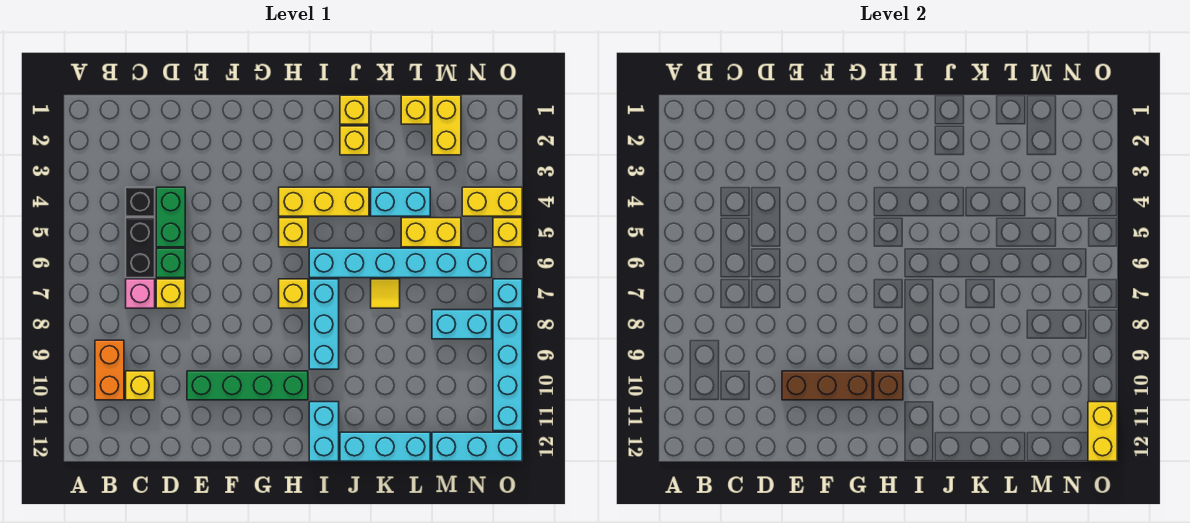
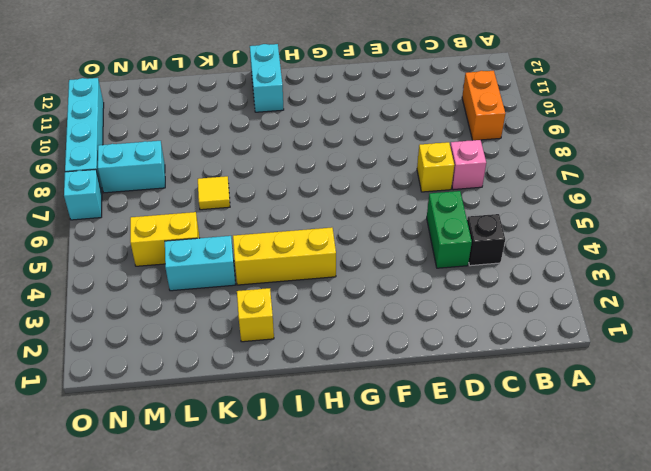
none -> black brick C5:C6 level 1
none -> yellow brick C10 level 1
none -> green brick D6 level 1
none -> green brick E10:H10 level 1

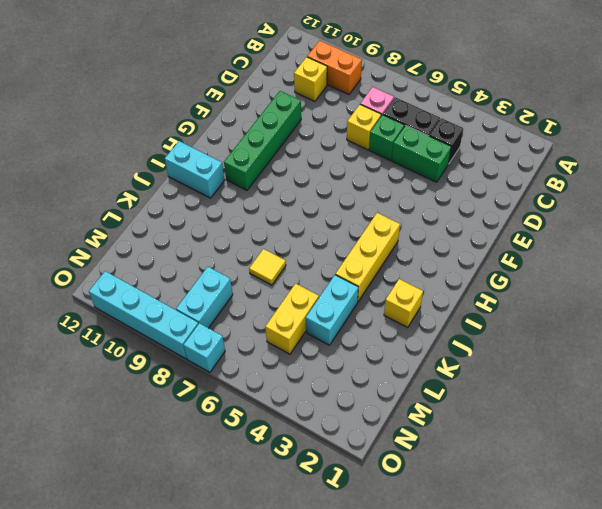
none -> yellow brick H5 level 1
none -> yellow brick H7 level 1
none -> cyan brick I6:N6 level 1
none -> cyan brick I7:I9 level 1

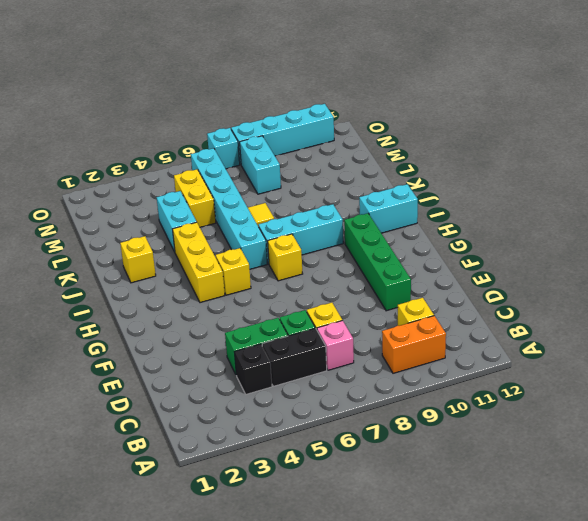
none -> yellow brick J1 level 1
none -> cyan brick J12:L12 level 1
none -> yellow brick L1 level 1
none -> yellow brick M1:M2 level 1

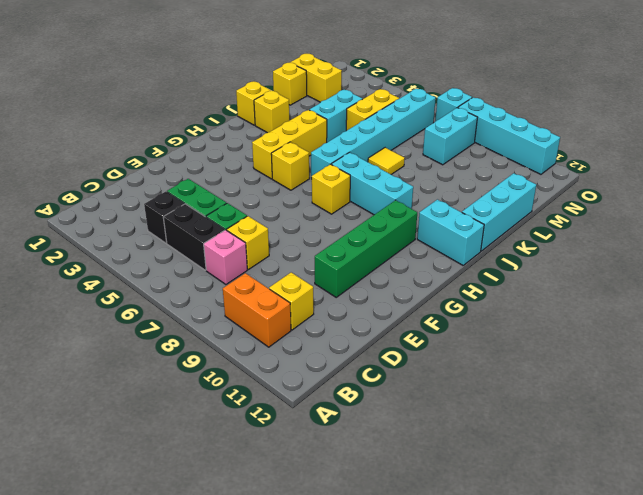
none -> cyan brick M12:O12 level 1
none -> yellow brick N4:O4 level 1
none -> yellow brick O5 level 1
none -> brown brick E10:G10 level 2

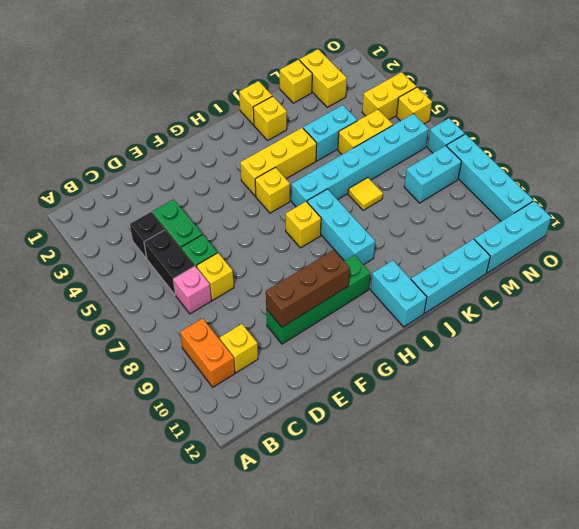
none -> brown brick H10 level 2
none -> yellow brick O11:O12 level 2

